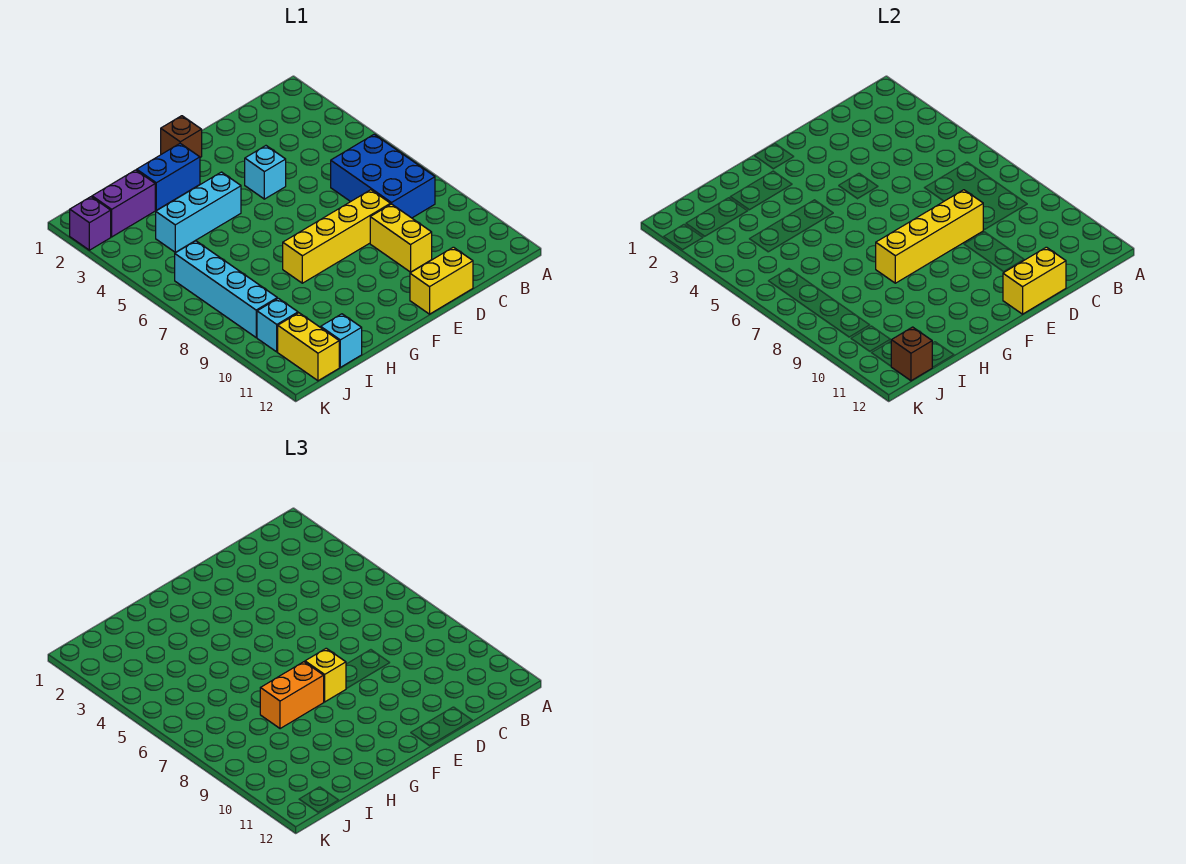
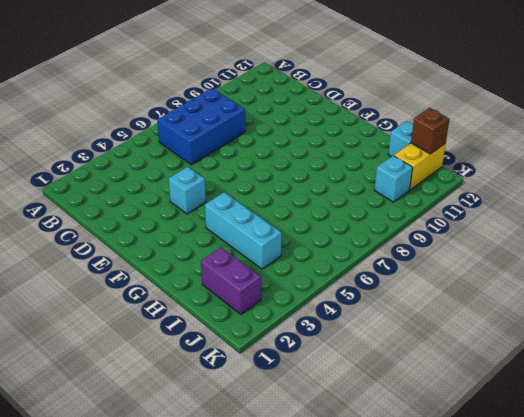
none -> yellow brick D8:G8 level 1
none -> yellow brick D9:D10 level 1
none -> yellow brick D12:E12 level 1

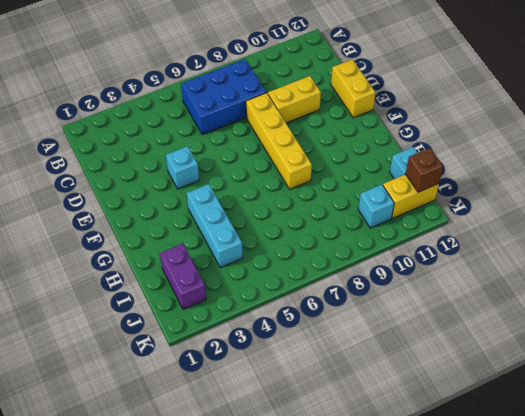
none -> brown brick F1 level 1
none -> blue brick G2:H2 level 1
none -> cyan brick J6:J9 level 1

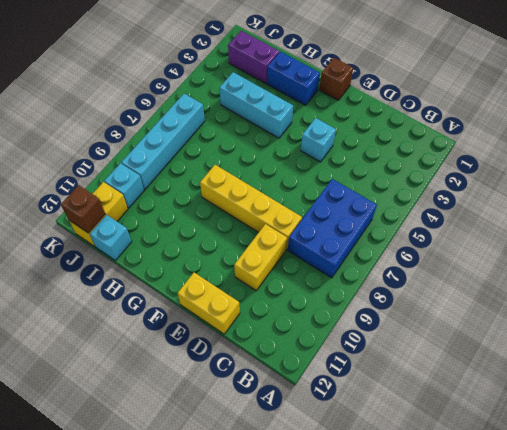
none -> purple brick K2 level 1
none -> yellow brick D8:G8 level 2
none -> yellow brick D12:E12 level 2

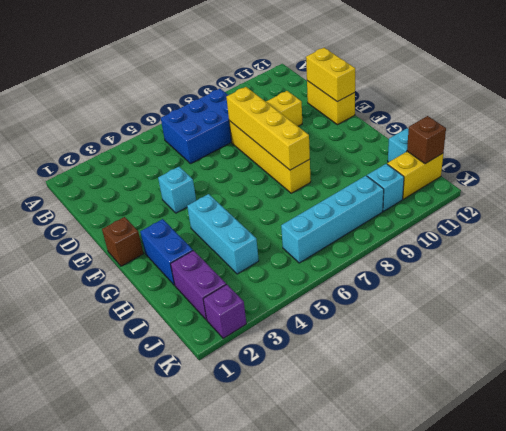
none -> yellow brick F8 level 3
none -> orange brick G8:H8 level 3

